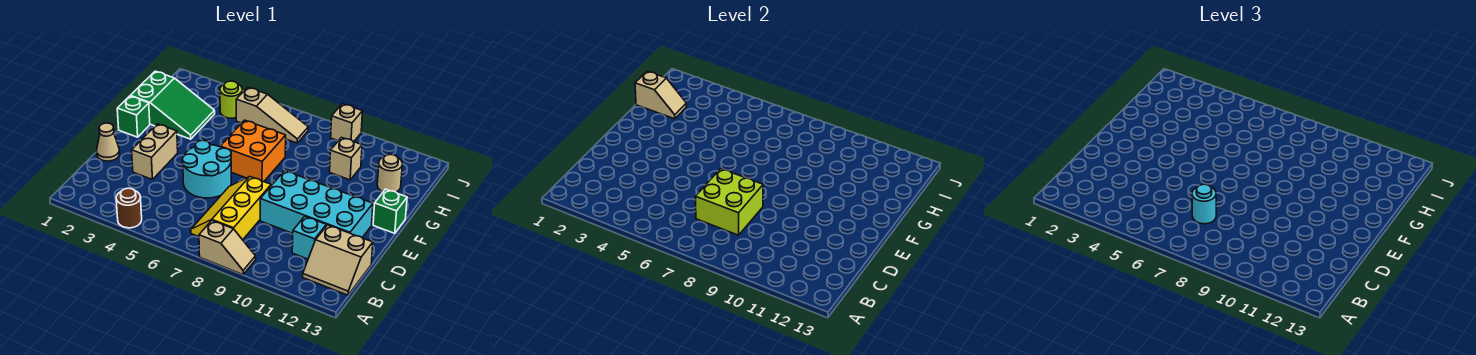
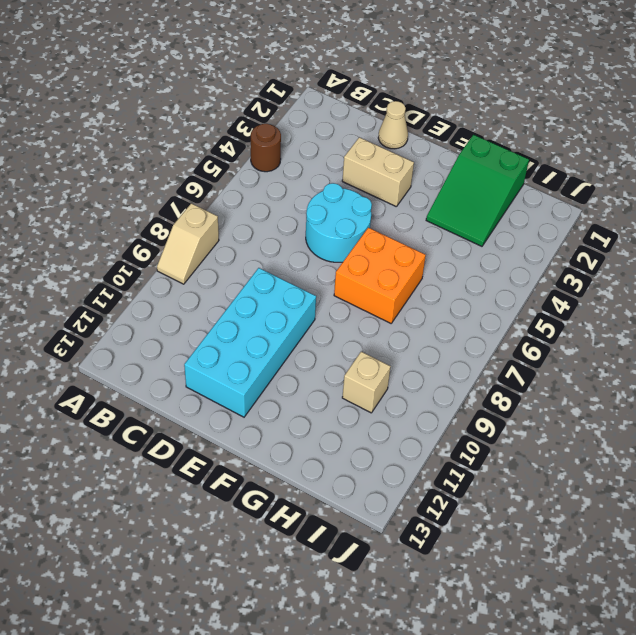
none -> yellow slope B7:D8 level 1 top 8
none -> tan slope B12:C13 level 1 top C
none -> cyan brick C11 level 1

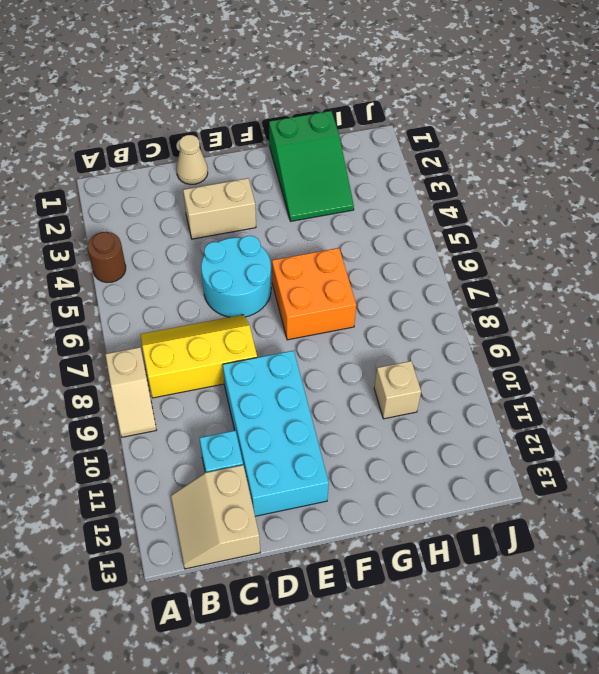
none -> green brick F1 level 1
none -> green brick F13 level 1
none -> tan round brick H12 level 1

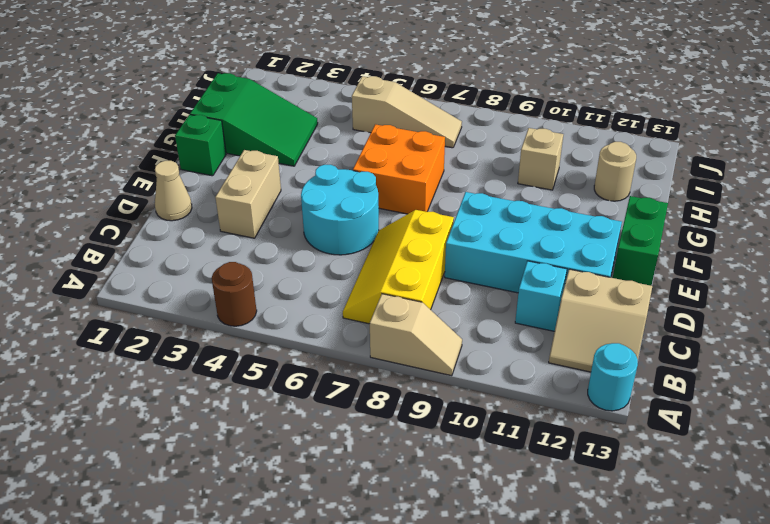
cyan round brick A13 level 1 -> cyan round brick C7 level 3
green brick E13:F13 level 1 -> green brick F13 level 1
none -> lime round brick I4 level 1
none -> tan brick J9 level 1
none -> lime brick C7:D8 level 2

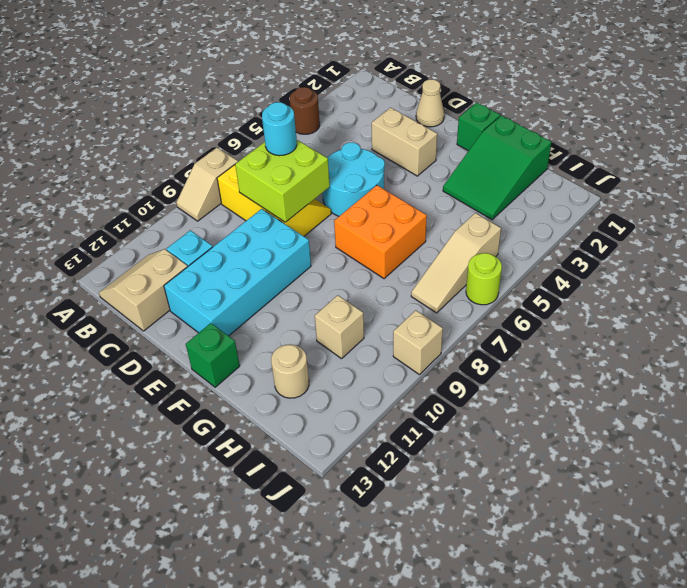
lime round brick J6 level 1 -> lime round brick I4 level 1
none -> tan slope H1:H2 level 2 top 1

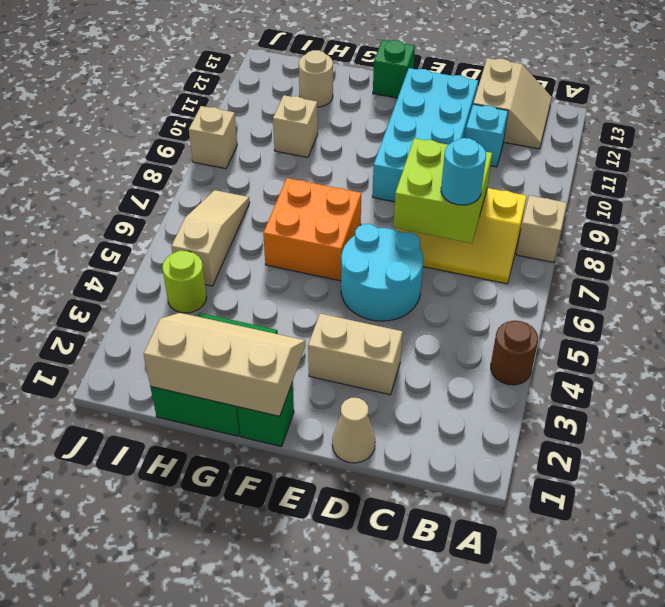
tan slope F1:H2 level 2 top 1 -> tan slope H1:H2 level 2 top 1

